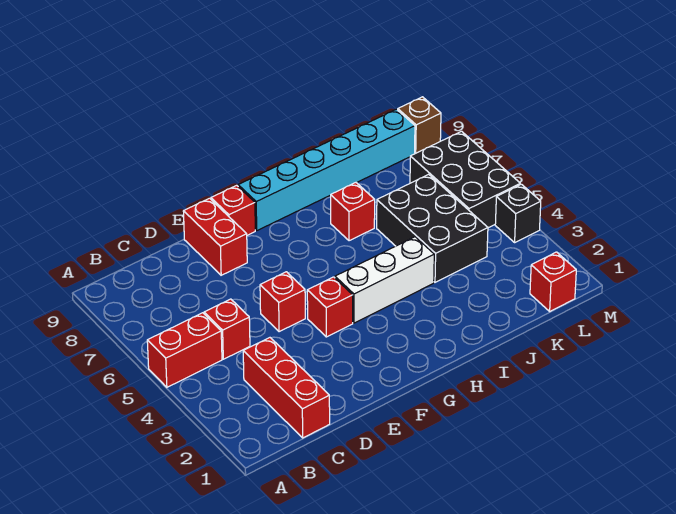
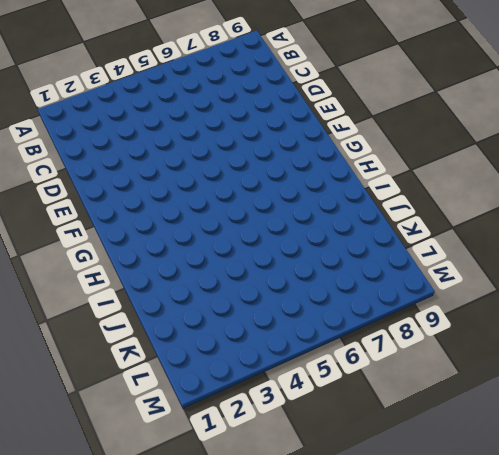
none -> red brick A5:B5 level 1
none -> red brick C1:C3 level 1
none -> red brick C5 level 1

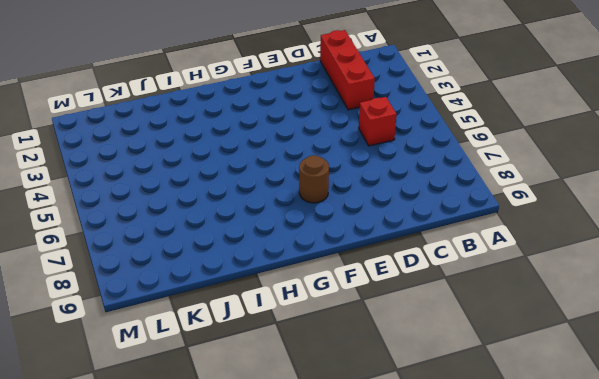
brown round brick F7 level 1 -> none
none -> red brick A5:B5 level 1
none -> red brick E5 level 1
none -> red brick E8:E9 level 1

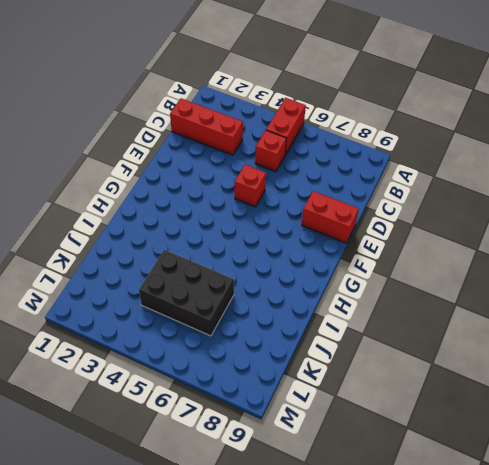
none -> red brick F4 level 1
none -> red brick F9 level 1
none -> white brick G4:I4 level 1

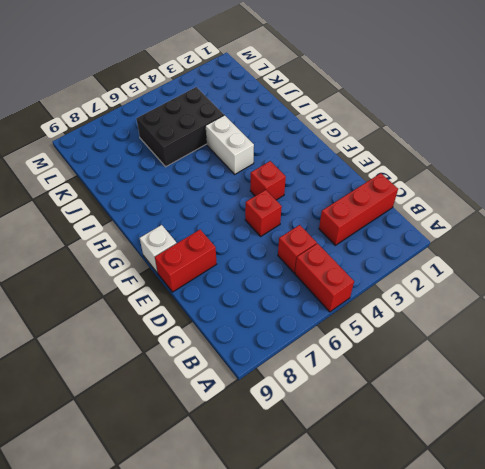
white brick F9 level 1 -> red brick F9 level 1
white brick H4:I4 level 1 -> white brick G4:I4 level 1
none -> cyan brick G9:L9 level 1
none -> red brick I7 level 1
none -> red brick L1 level 1

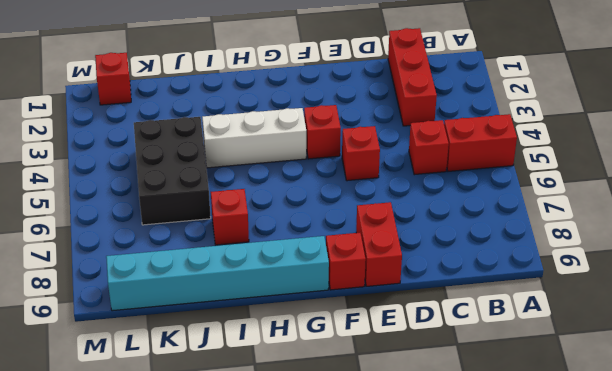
none -> black brick L5:M7 level 1
none -> black brick M4 level 1
none -> brown brick M9 level 1

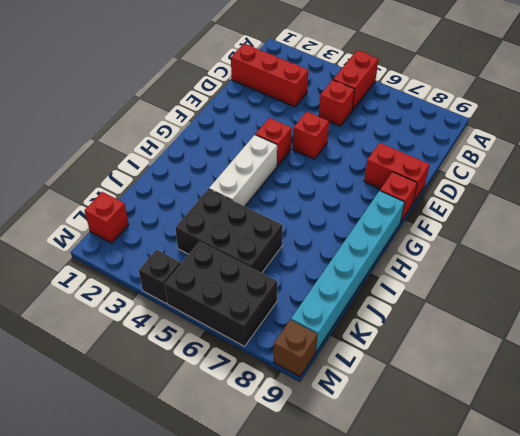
none -> red brick I7 level 1

